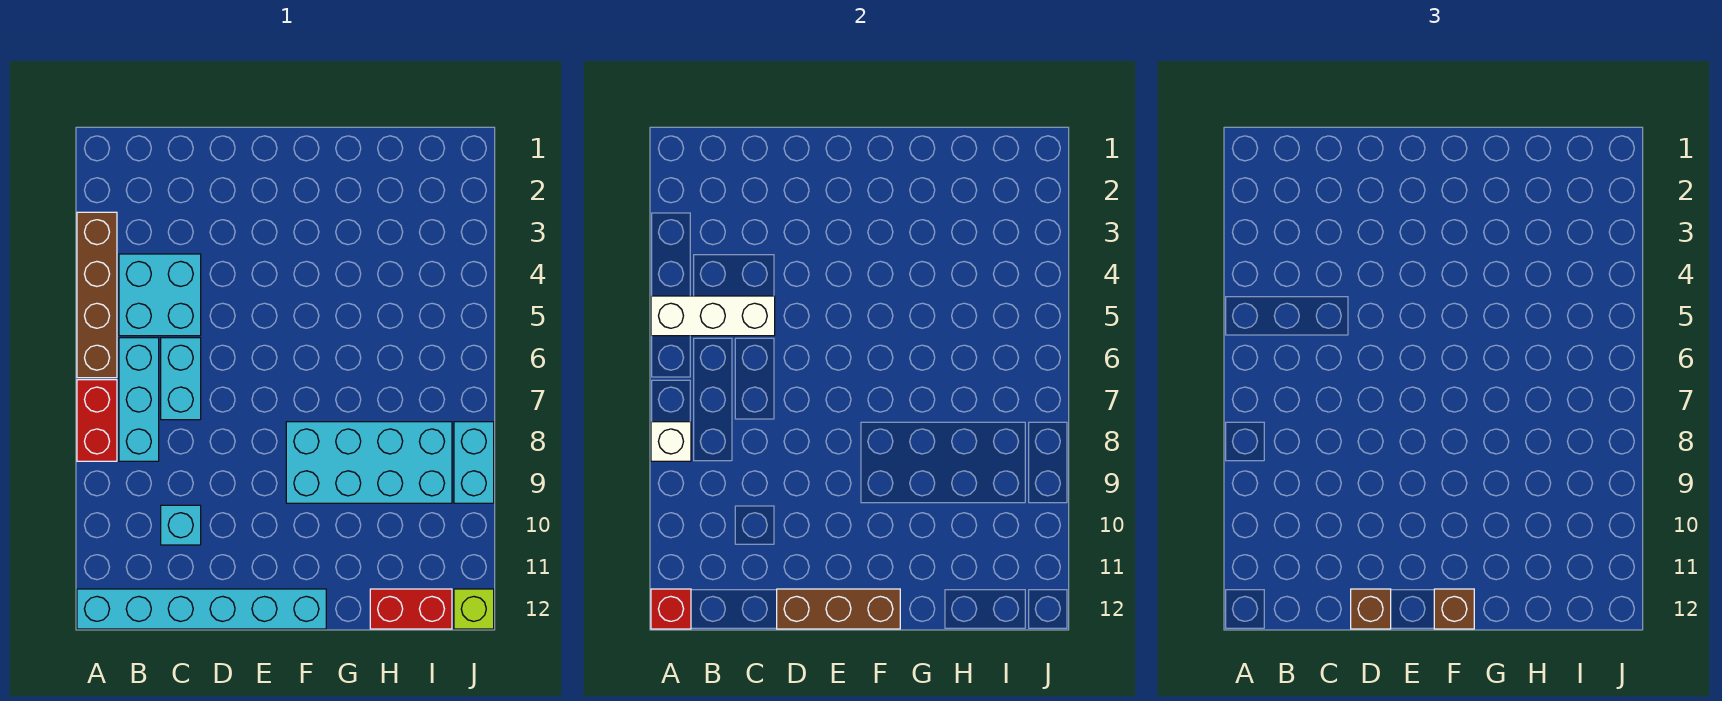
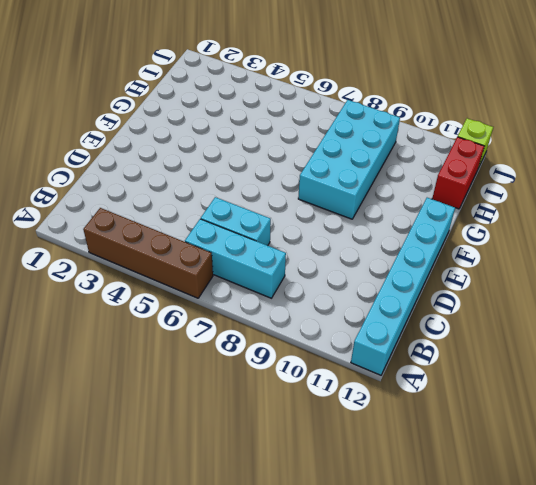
none -> red brick A7:A8 level 1
none -> cyan brick B4:C5 level 1
none -> cyan brick C10 level 1

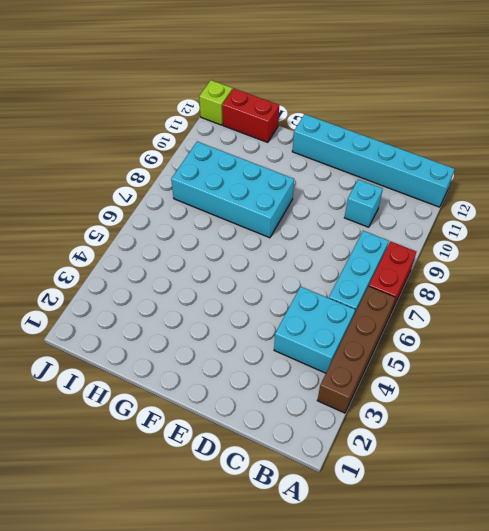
none -> cyan brick C6:C7 level 1
none -> cyan brick J8:J9 level 1
none -> white brick A5:C5 level 2

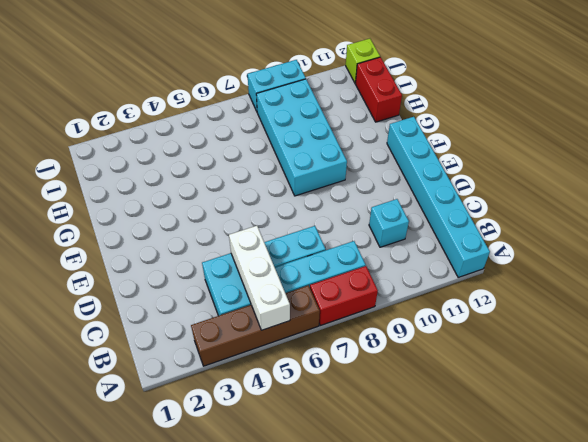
none -> white brick A8 level 2
none -> red brick A12 level 2
none -> brown brick D12:F12 level 2

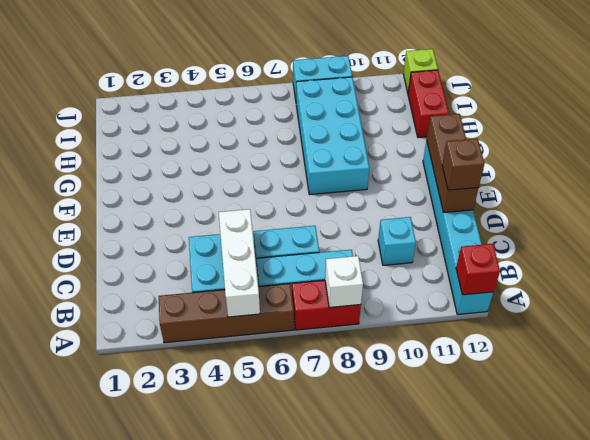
none -> brown brick F12 level 3

